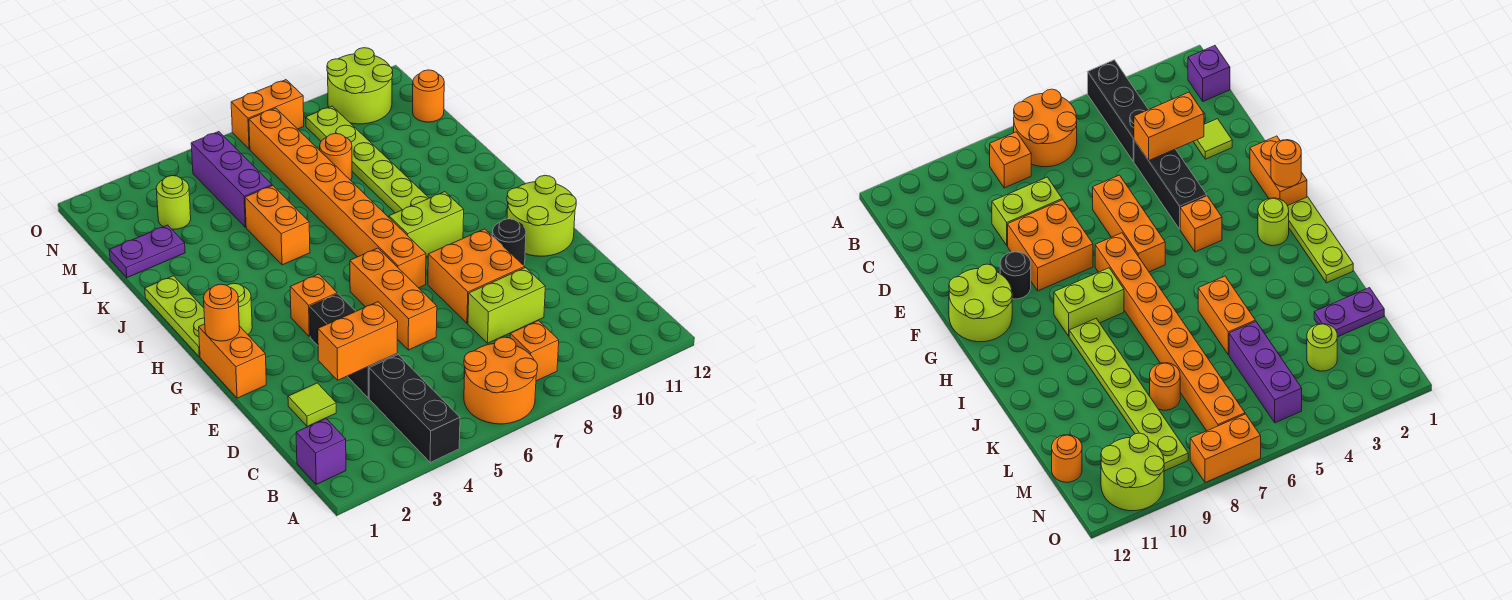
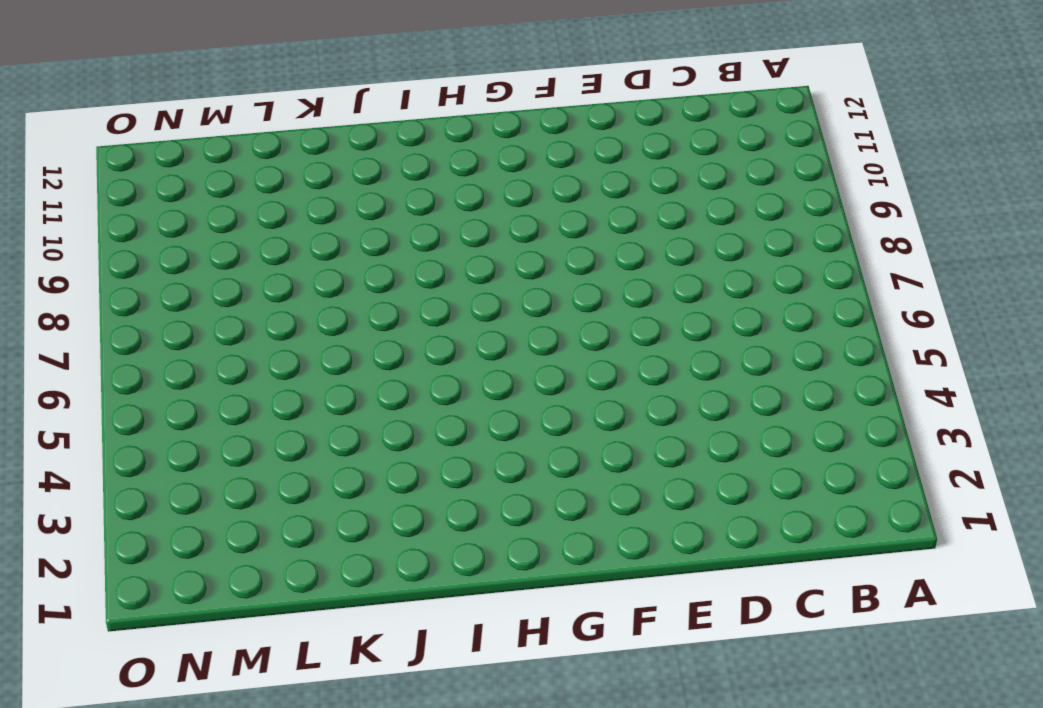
none -> black brick A4:C4 level 1
none -> orange round brick A6:B7 level 1
none -> purple brick B1 level 1

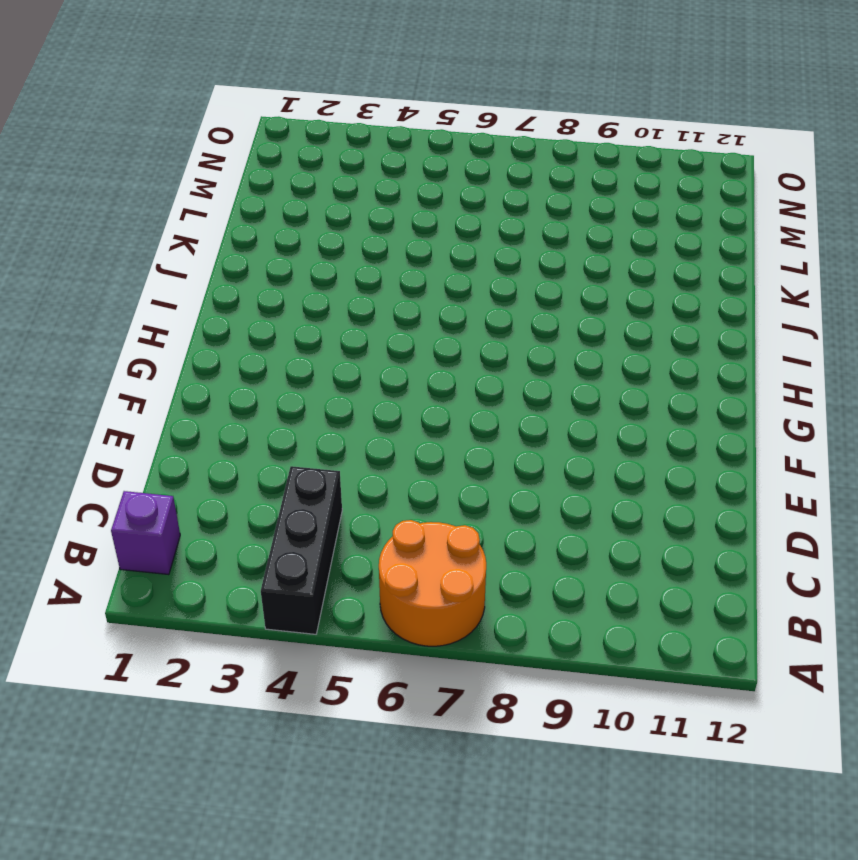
none -> orange brick B8 level 1
none -> lime tile D2 level 1
none -> black brick D4:F4 level 1

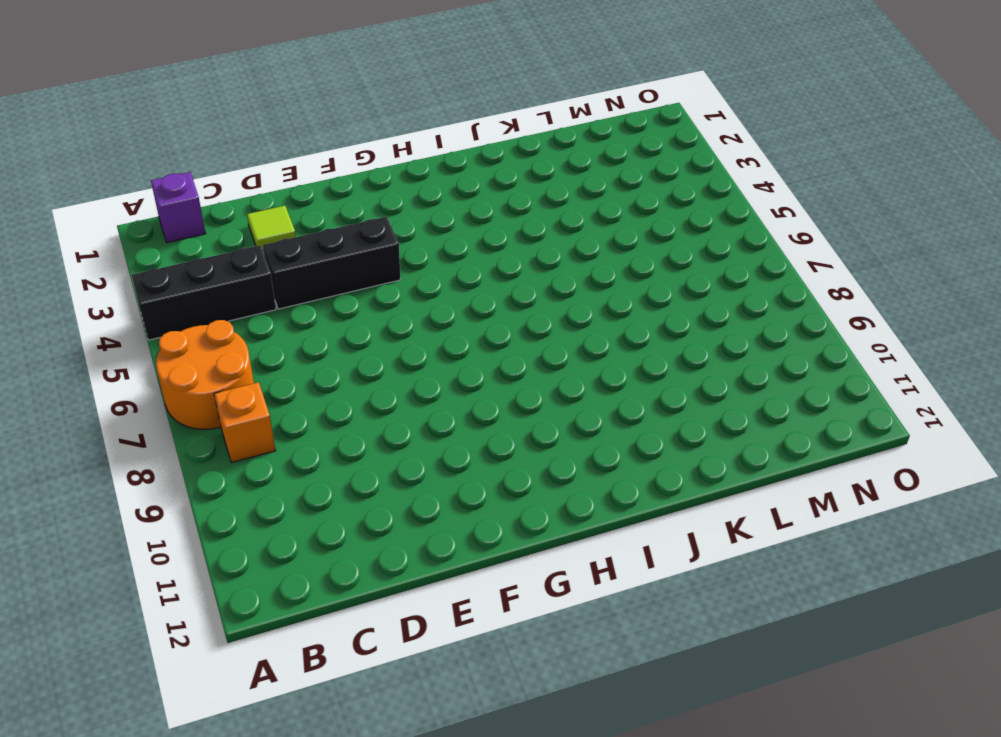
none -> lime brick D8:D9 level 1
none -> orange brick E6:G6 level 1
none -> orange brick E8:F9 level 1

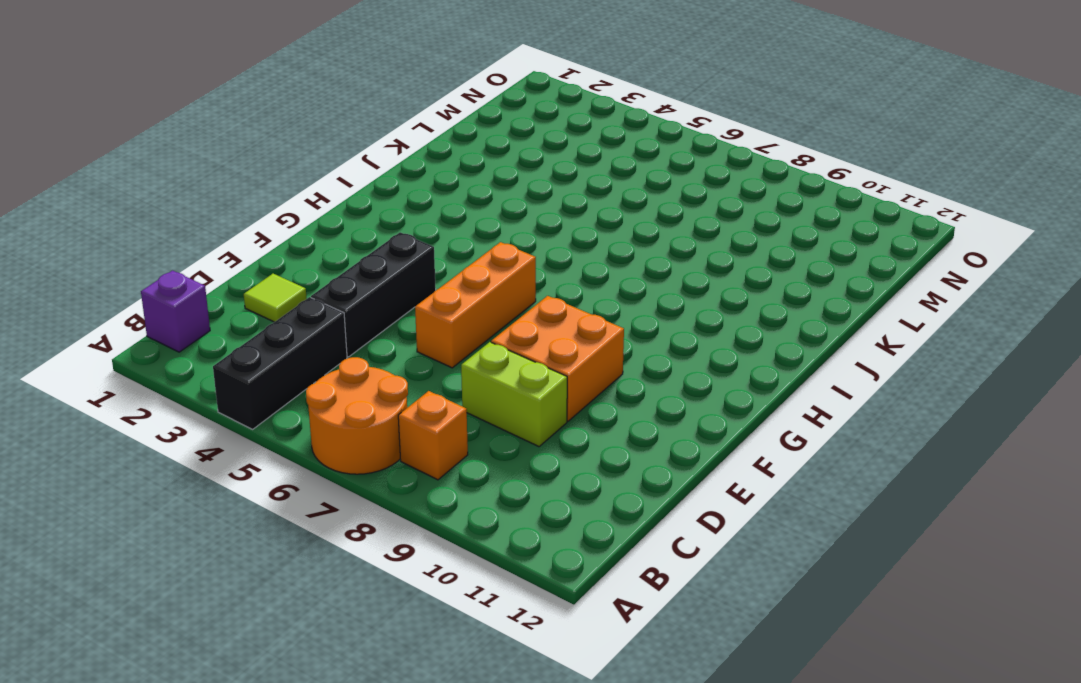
none -> orange brick F1:G1 level 1
none -> black round brick F10 level 1
none -> lime round brick F11:G12 level 1

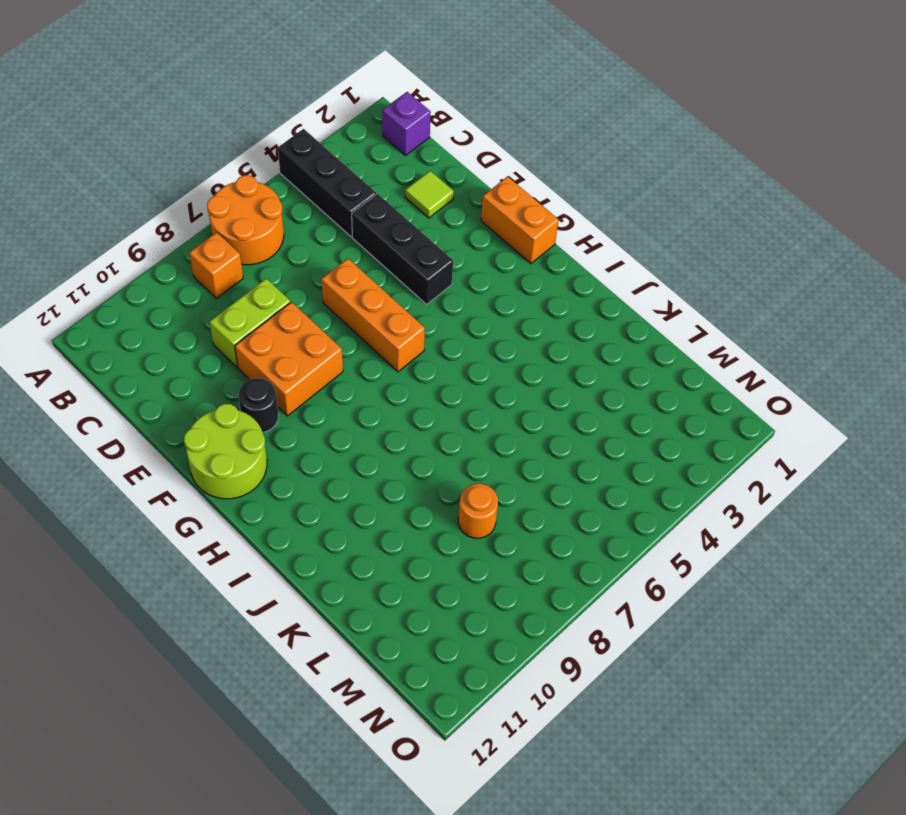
none -> orange brick G4 level 1
none -> orange brick G7:N7 level 1
none -> lime plate H1:J1 level 1

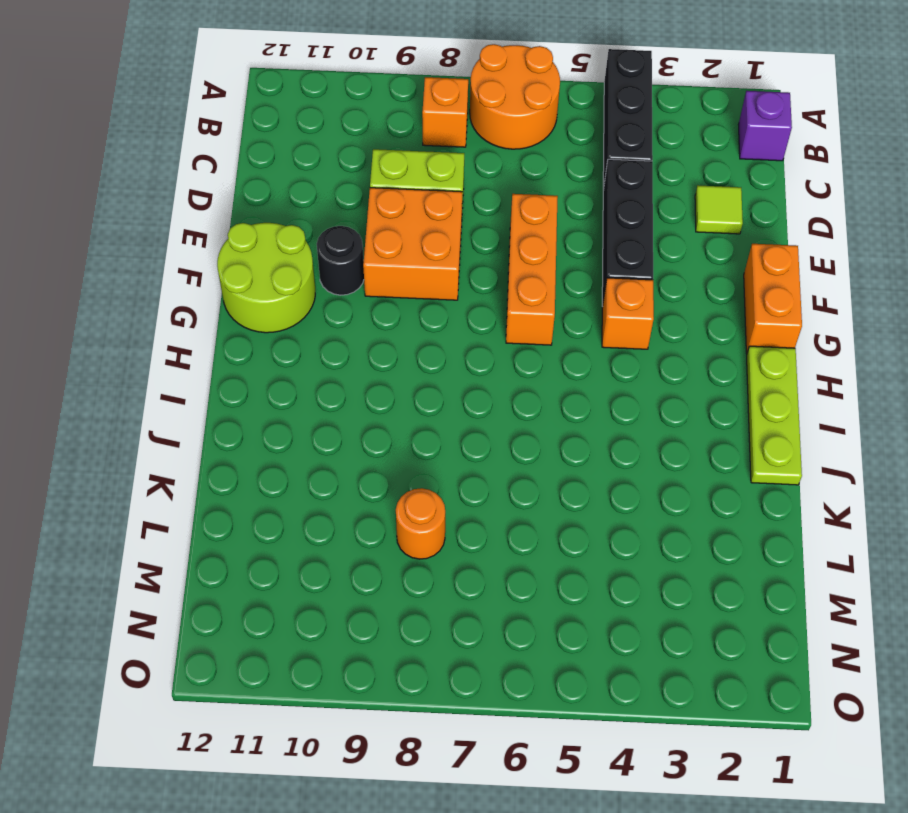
none -> orange brick G7:N7 level 1
none -> lime round brick H2 level 1
none -> lime brick H8:H9 level 1

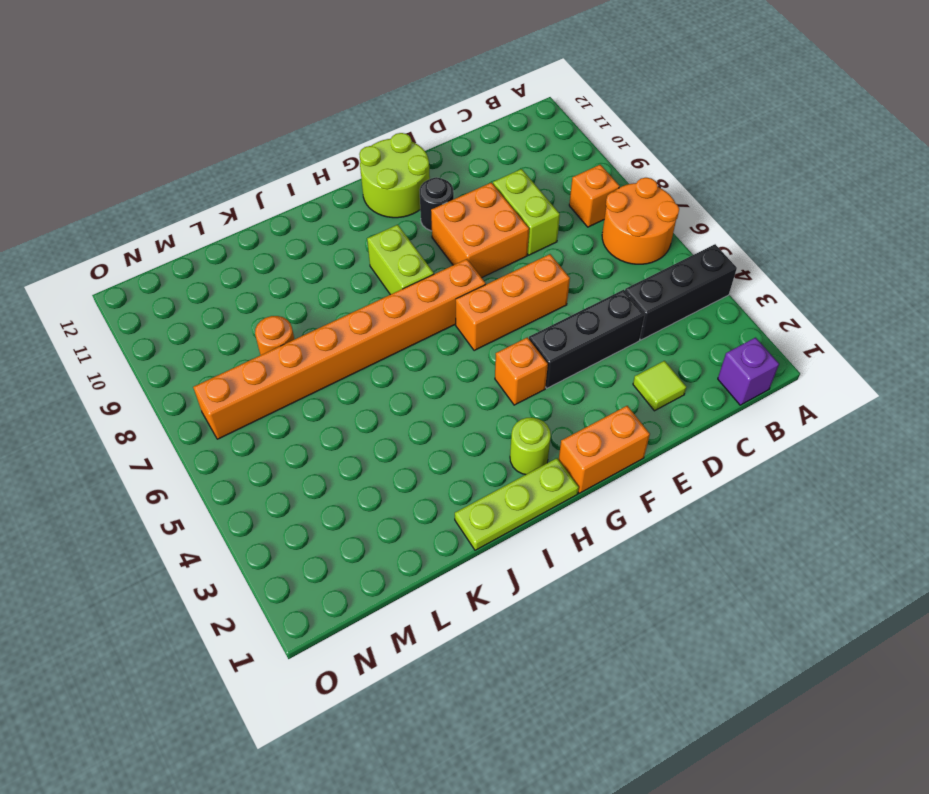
none -> lime plate I9:N9 level 1
none -> orange brick J5:K5 level 1
none -> purple plate L1:L2 level 1

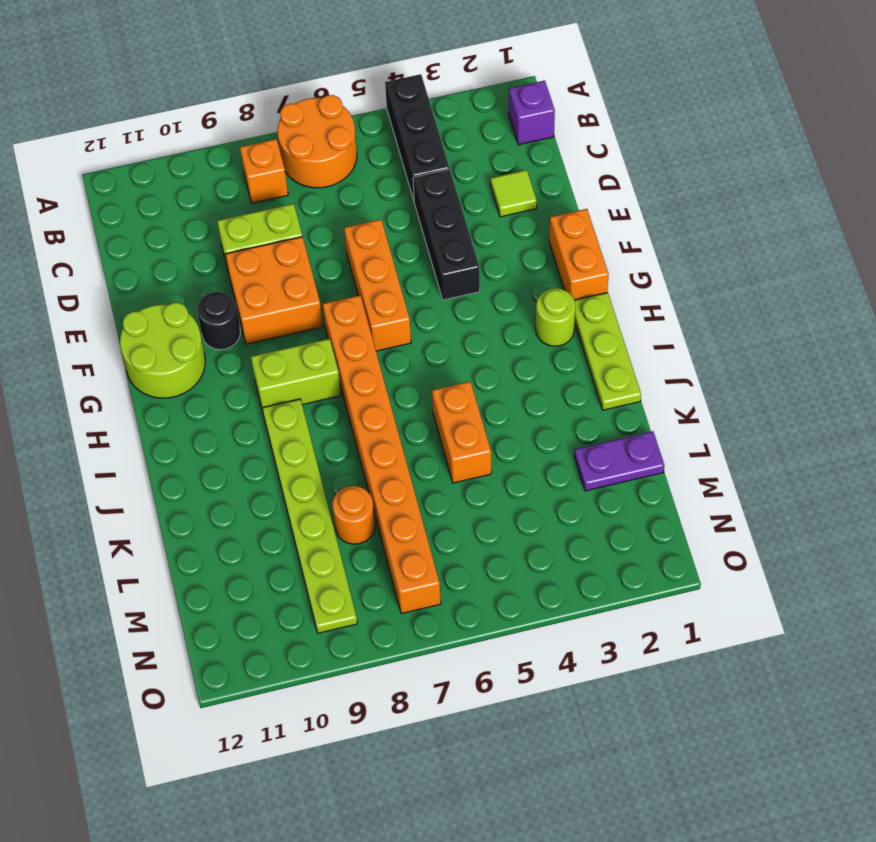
none -> orange brick G4 level 1
none -> purple brick L5:N5 level 1
none -> lime round brick M3 level 1

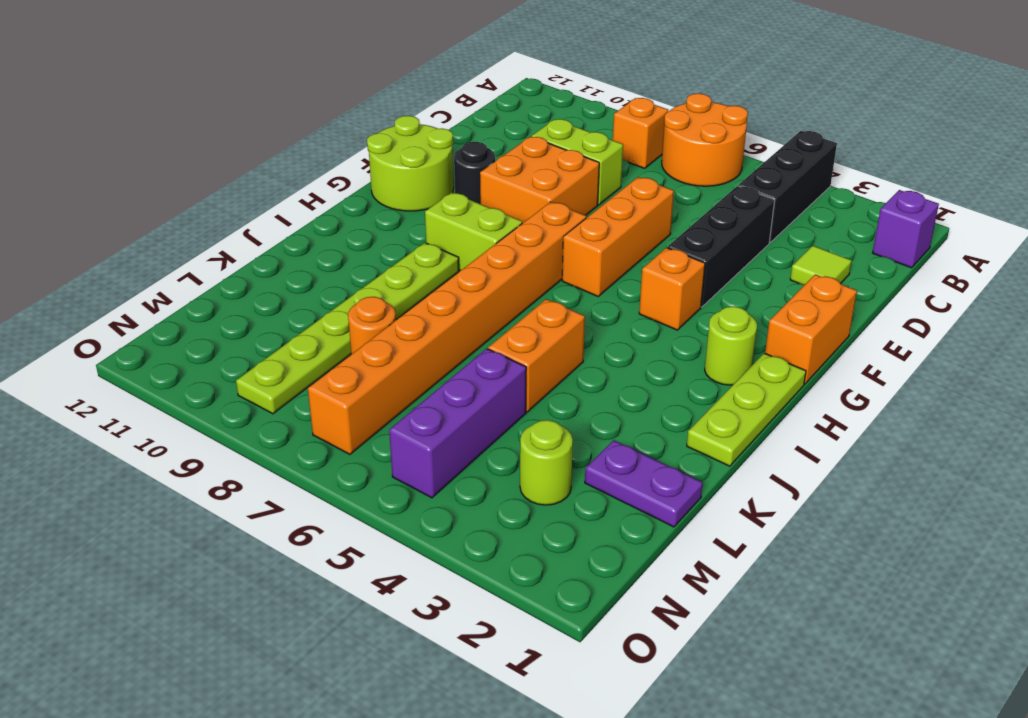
none -> orange round brick M12 level 1
none -> lime round brick N10:O11 level 1
none -> orange brick O7:O8 level 1

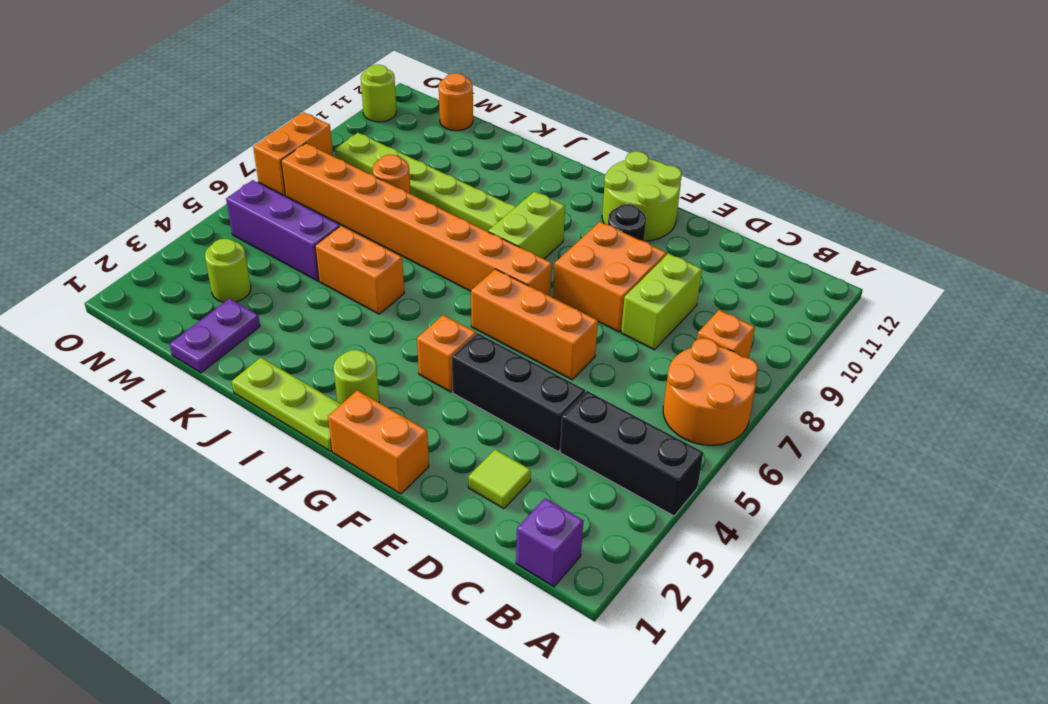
lime round brick O11 level 1 -> lime round brick N10:O11 level 1
none -> orange brick D3:D4 level 2
none -> orange round brick G1 level 2

